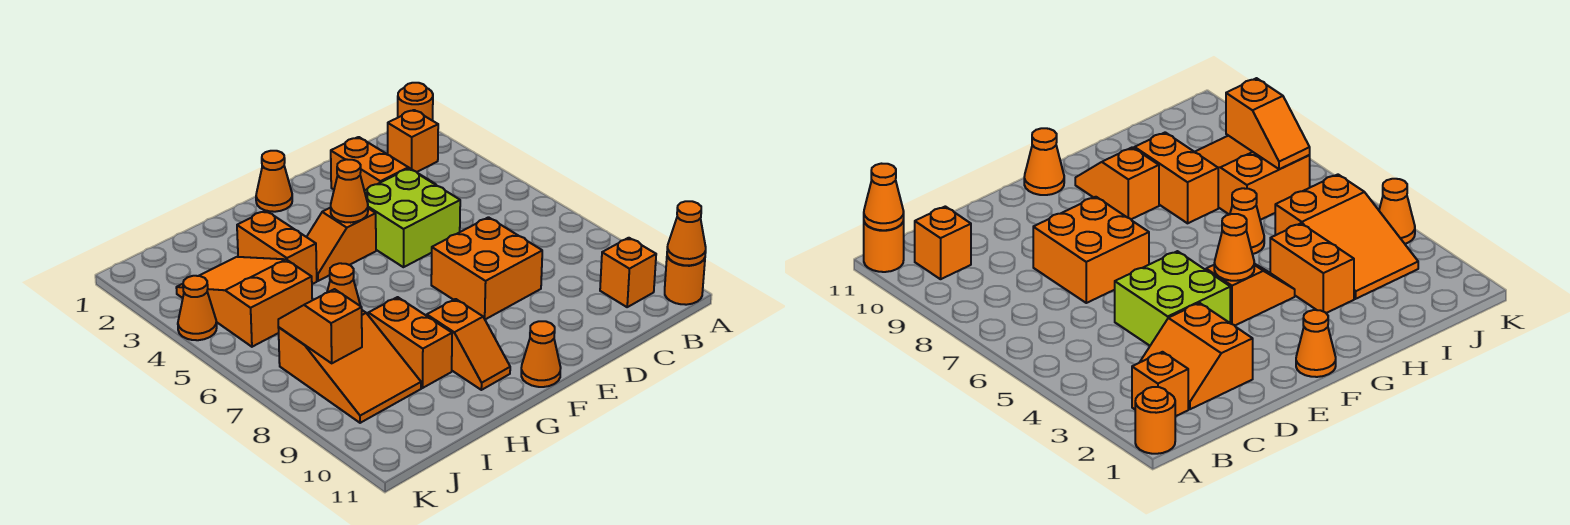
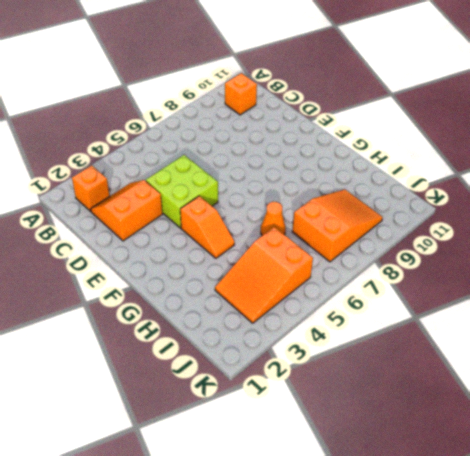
none -> orange round brick A1 level 1
none -> orange round brick A11 level 1
none -> orange brick D7:E8 level 1

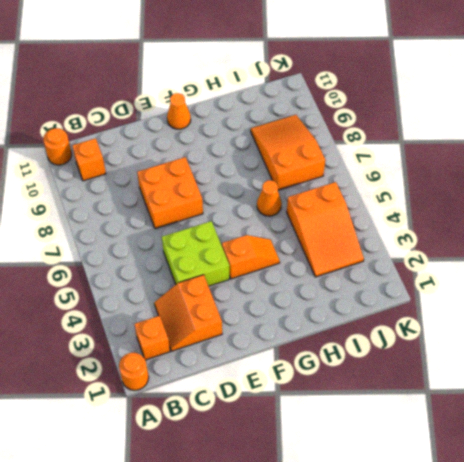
none -> orange cone F1 level 1
none -> orange slope G9:G10 level 1 top 9
none -> orange brick H3:H4 level 1

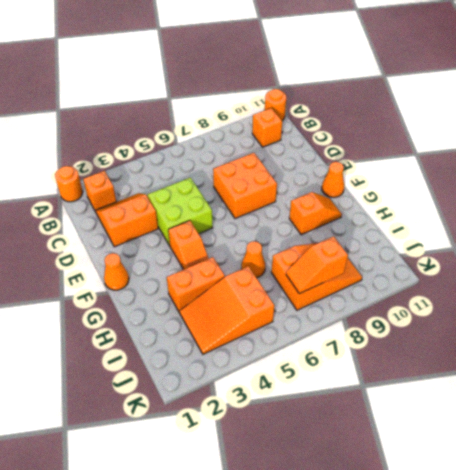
none -> orange brick H8:H9 level 1
none -> orange cone K4 level 1
none -> orange cone A11 level 2

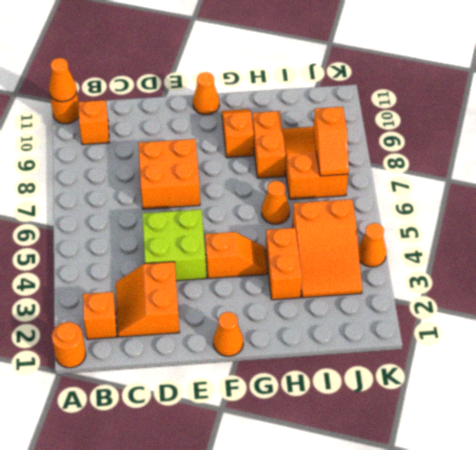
none -> orange cone F4 level 2

